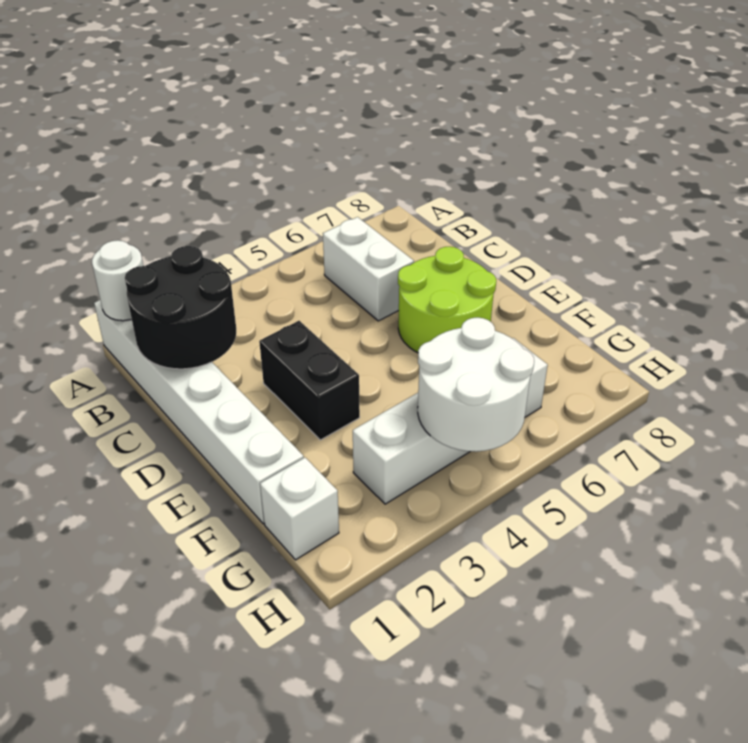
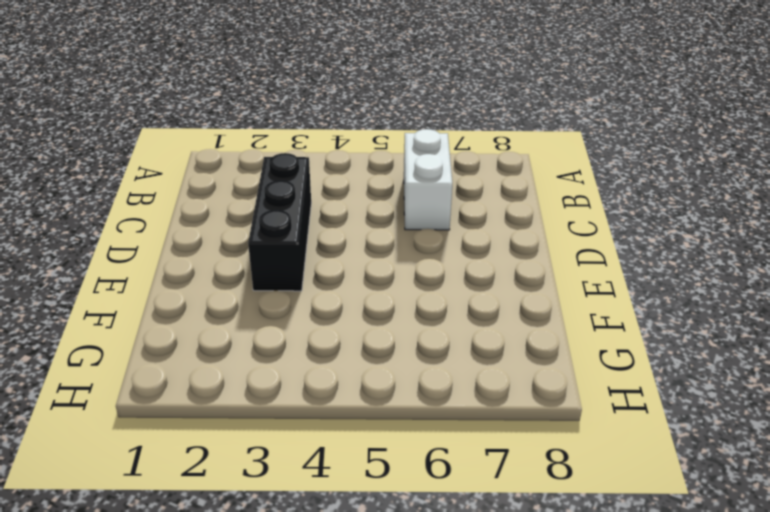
black brick C3:E3 level 1 -> black brick D3:E3 level 1
none -> white brick A1:F1 level 1
none -> lime round brick D6:E7 level 1

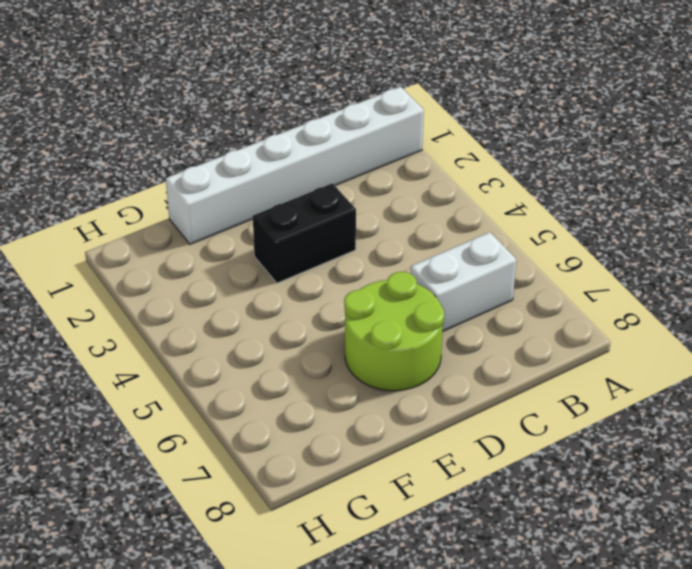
none -> white brick G1 level 1
none -> white brick G3:G6 level 1

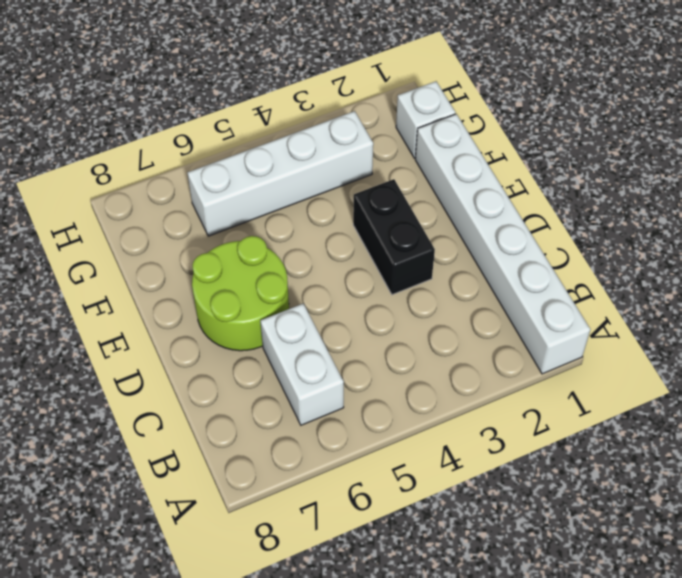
none -> white round brick A1 level 2
none -> black round brick B1:C2 level 2

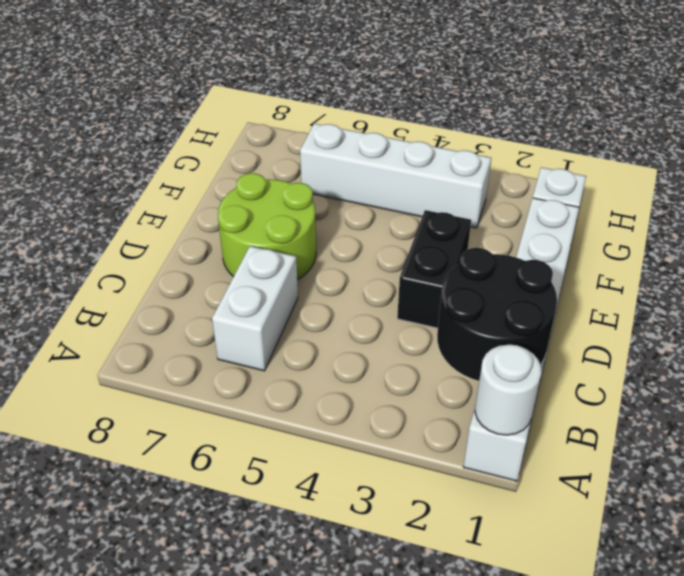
none -> white round brick G4:H5 level 2

